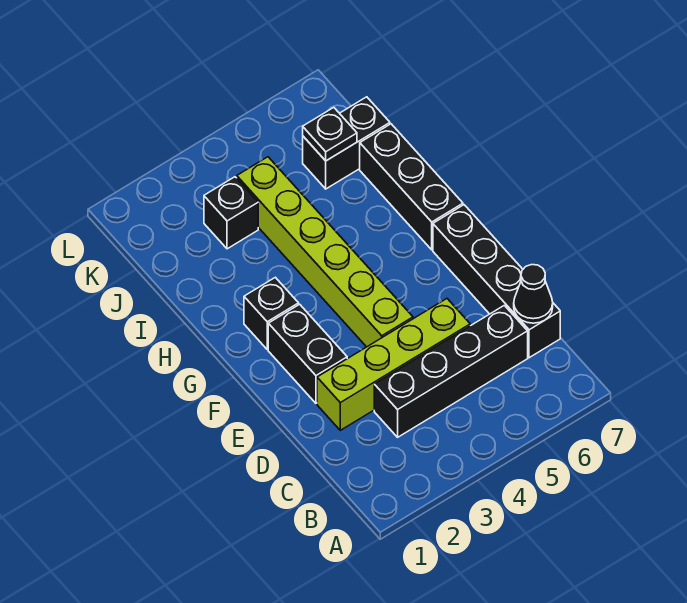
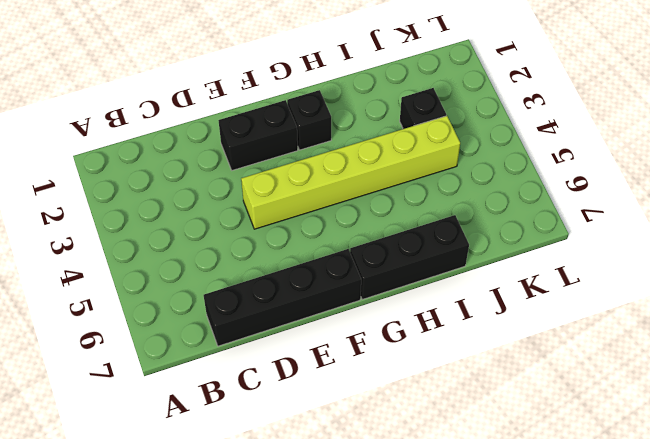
none -> black brick C3:C6 level 1
none -> lime brick D2:D5 level 1

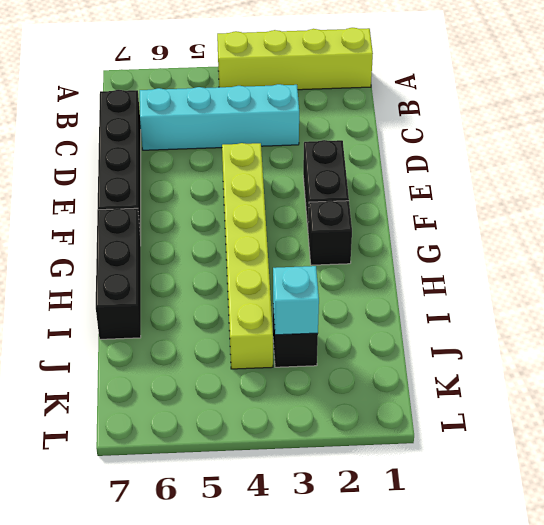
lime brick A1:A4 level 1 -> lime brick D2:D5 level 1
cyan brick C3:C6 level 1 -> black brick C3:C6 level 1
cyan brick J3 level 2 -> none
none -> black brick J6:J7 level 1
none -> black cone C7 level 2

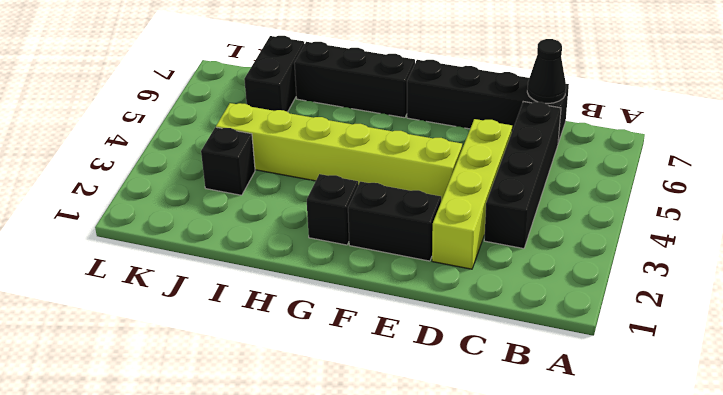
none -> black plate J6 level 2

